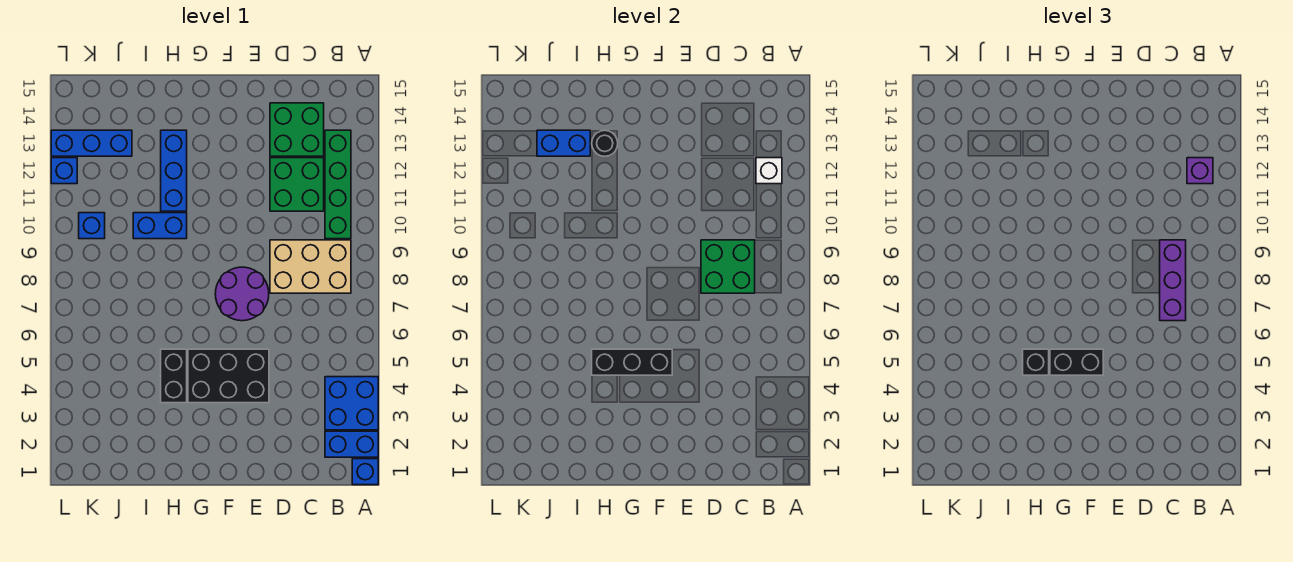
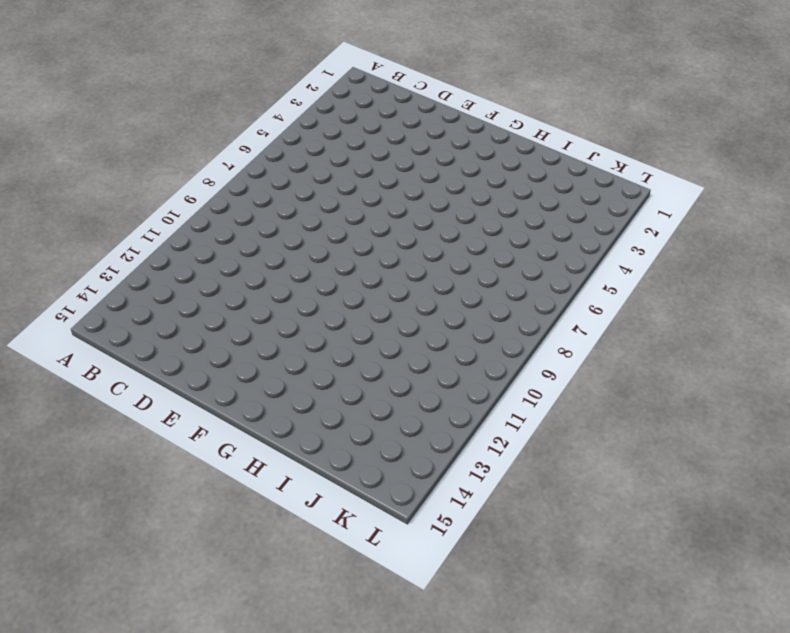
none -> blue brick A1 level 1
none -> blue brick A2:B2 level 1
none -> blue brick A3:B4 level 1

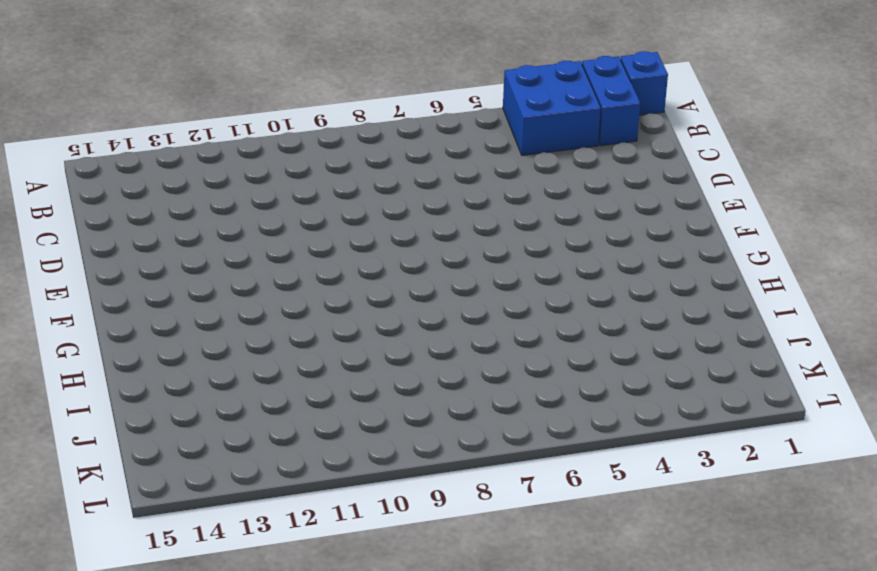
none -> tan brick B8:D9 level 1
none -> green brick B10:B13 level 1
none -> green brick C11:D12 level 1

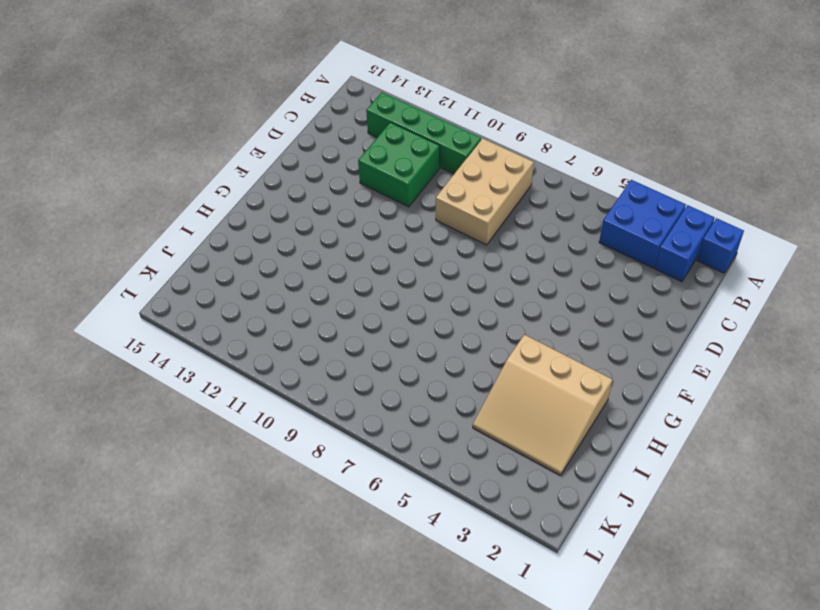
tan slope H2:J4 level 1 top H -> black brick H4:H5 level 1
none -> green brick C13:D14 level 1
none -> black brick E4:G5 level 1
none -> purple round brick E7:F8 level 1

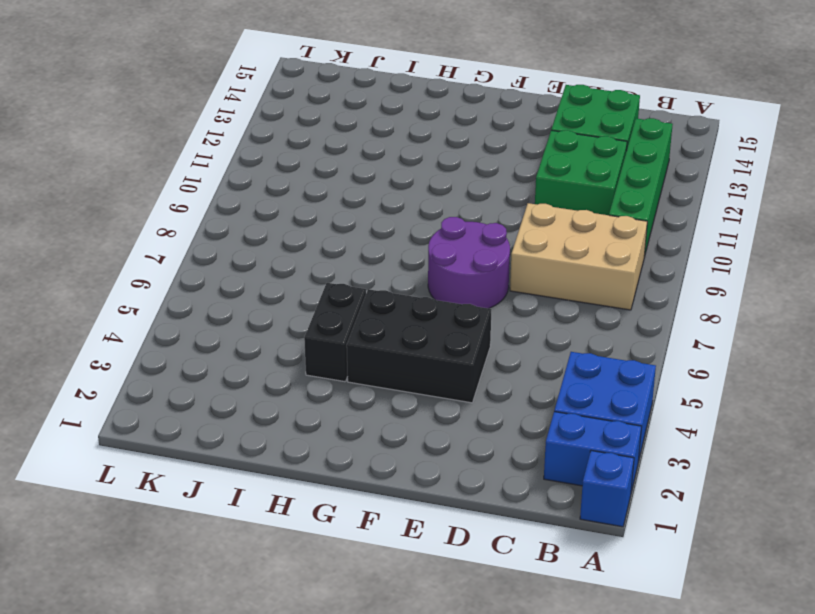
none -> blue brick H10:I10 level 1
none -> blue brick H11:H13 level 1
none -> blue brick J13:L13 level 1

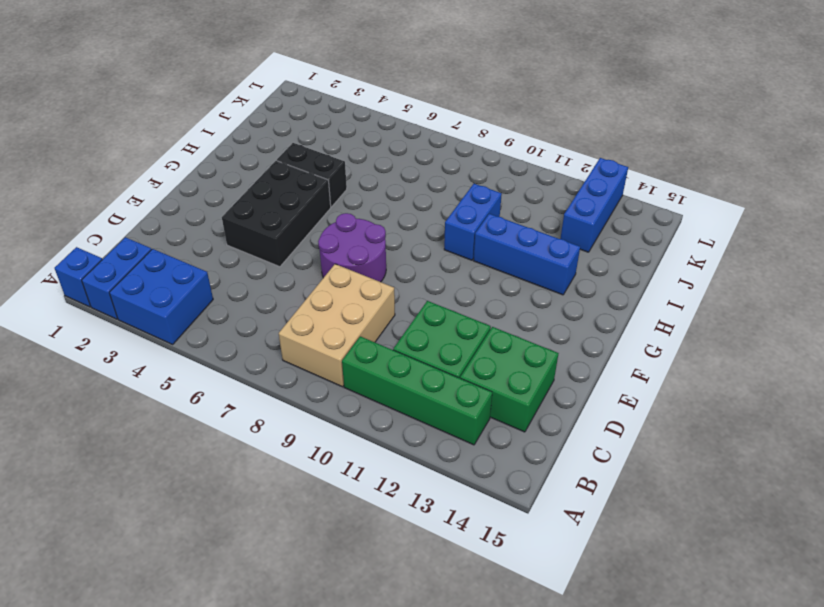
none -> blue brick K10 level 1
none -> blue brick L12 level 1
none -> white brick B12 level 2

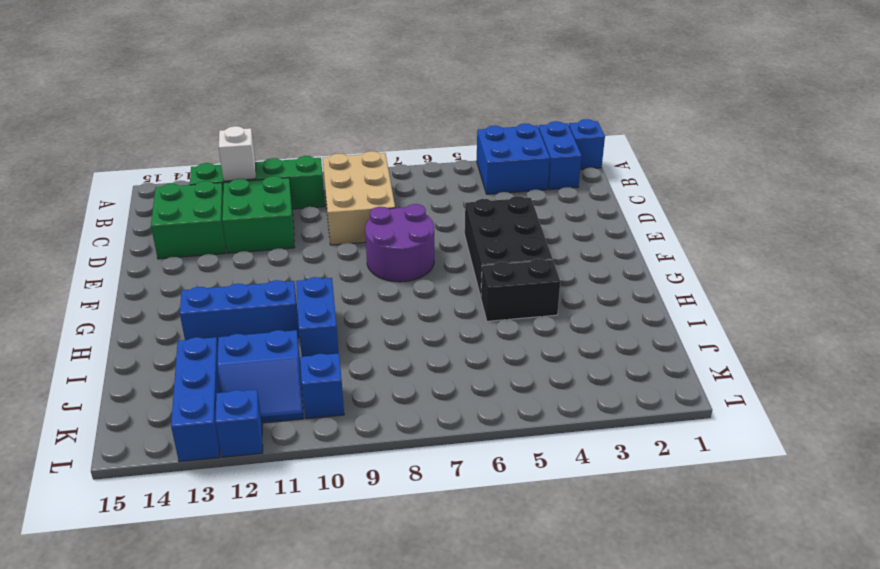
blue slope J11:K12 level 1 top J -> none
none -> green brick C8:D9 level 2
none -> black brick F5:H5 level 2
none -> black round brick H13 level 2

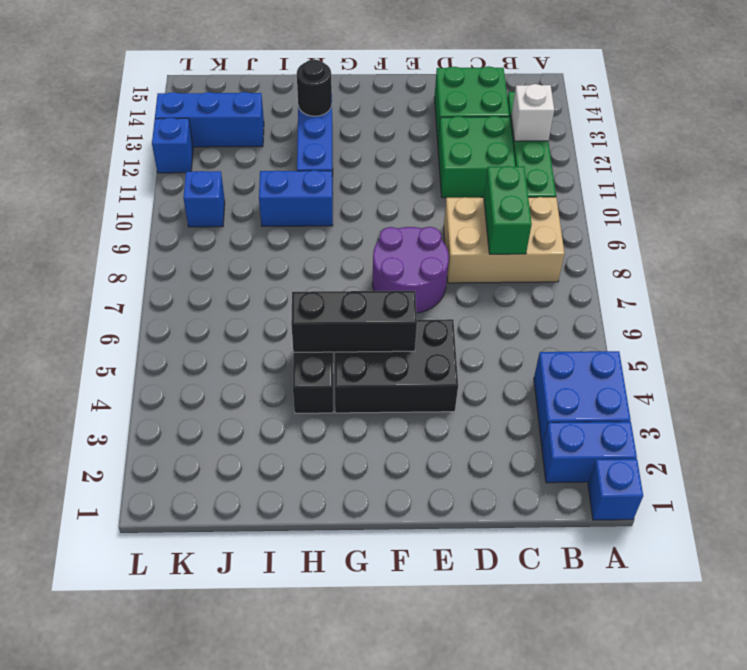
green brick C8:C9 level 2 -> green brick C8:D9 level 2
none -> blue brick I13:J13 level 2
none -> purple brick B12 level 3
none -> purple brick C7:C9 level 3

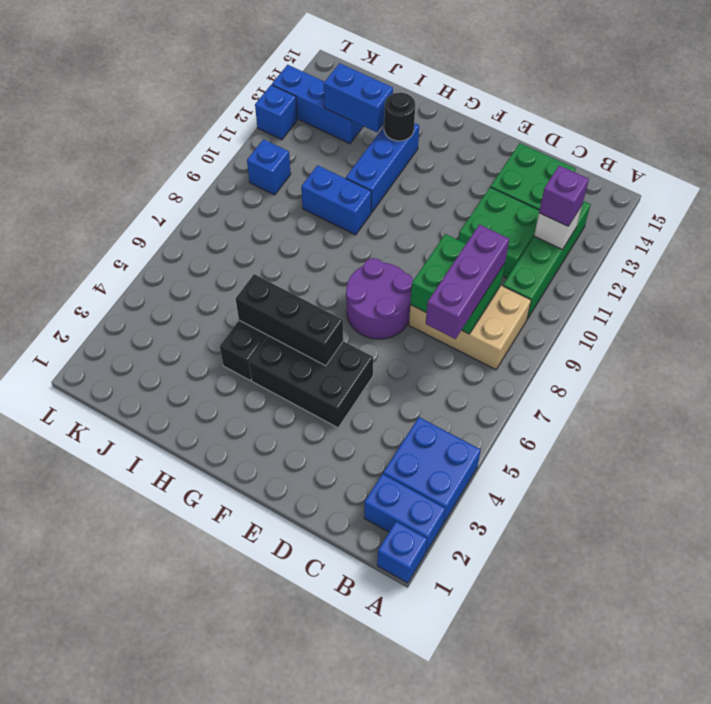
none -> black brick F5:G5 level 3
none -> black brick H5 level 3

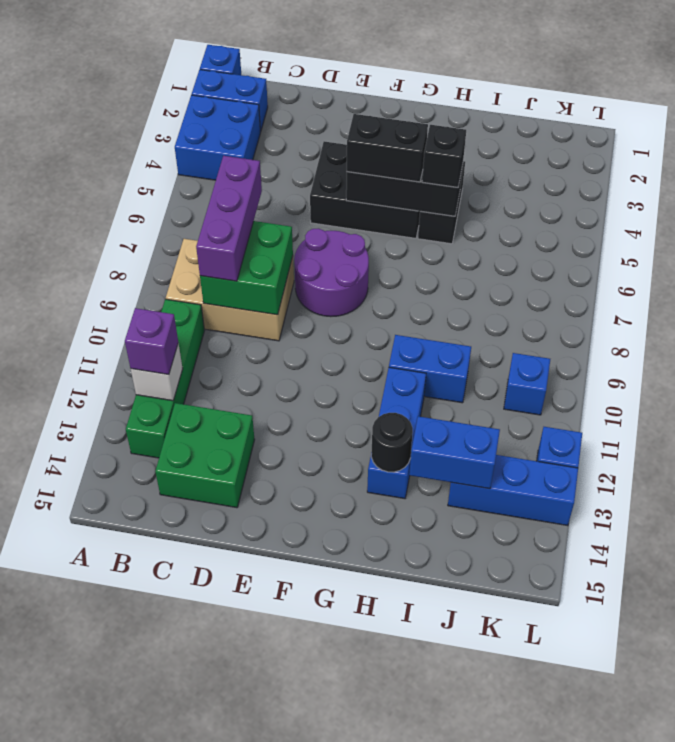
none -> green brick C11:D12 level 1

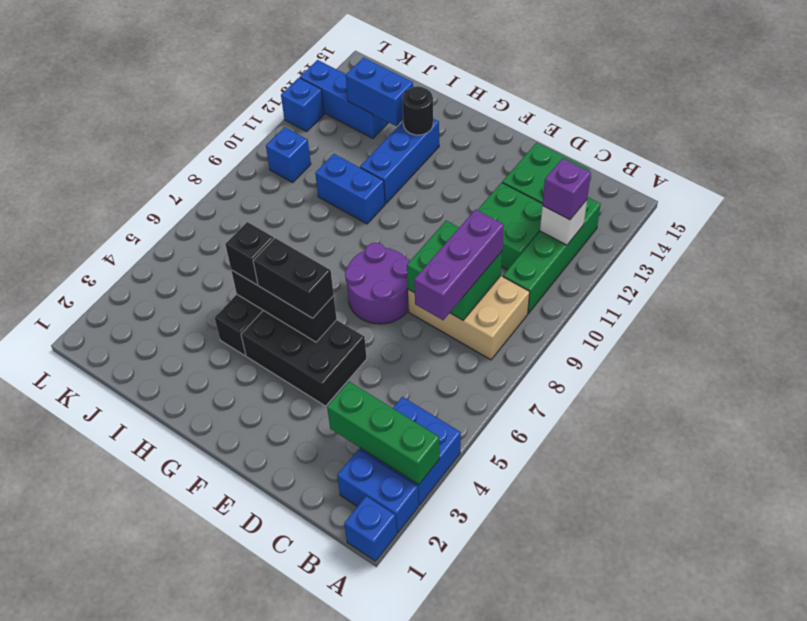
green brick A3:C3 level 2 -> none

